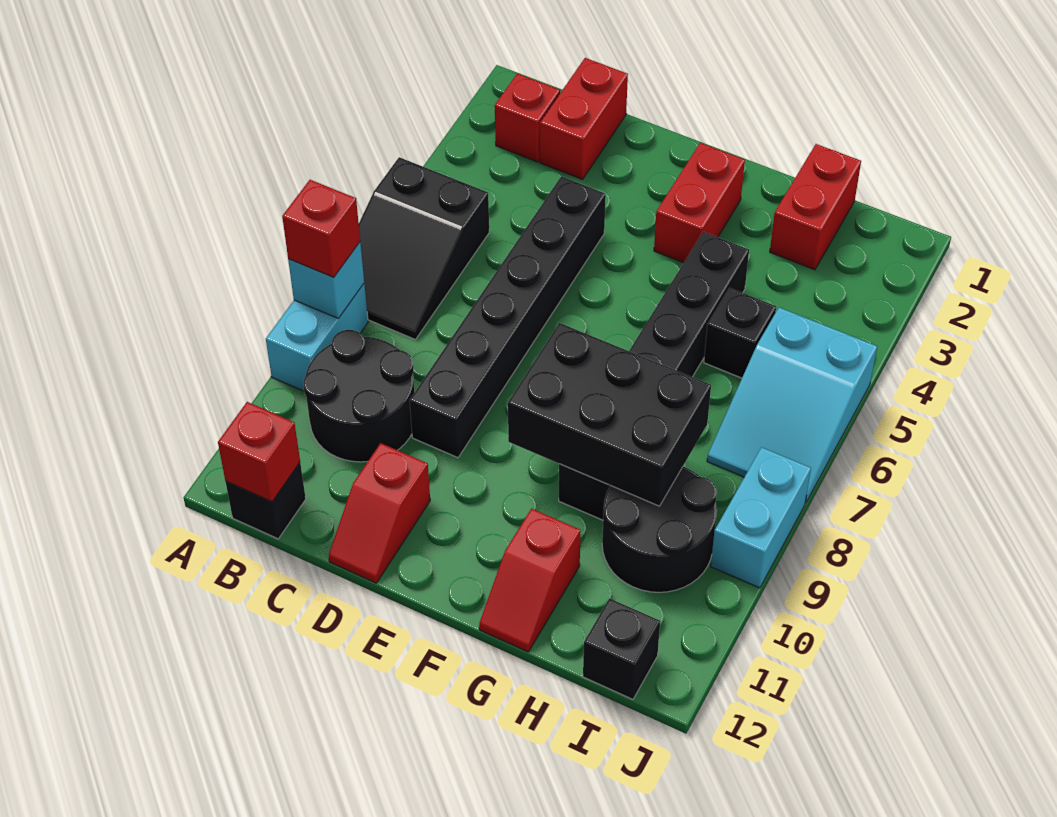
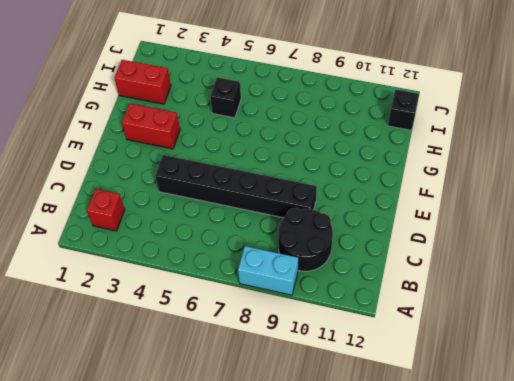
none -> black slope A5:B7 level 1 top 5
none -> black brick B12 level 1
none -> red brick C1:C2 level 1

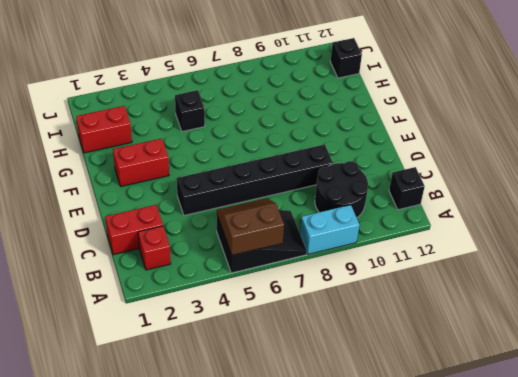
brown slope A5:B6 level 2 top A -> none
none -> red slope D11:D12 level 1 top 11
none -> black brick G4:G9 level 1
none -> red slope G11:G12 level 1 top 11

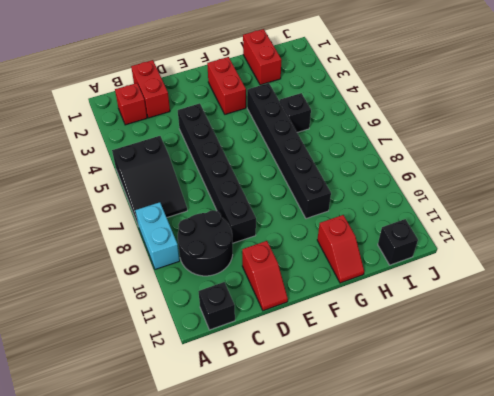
none -> black round brick H9:I10 level 1
none -> cyan slope I5:J7 level 1 top 5
none -> cyan brick J8:J9 level 1

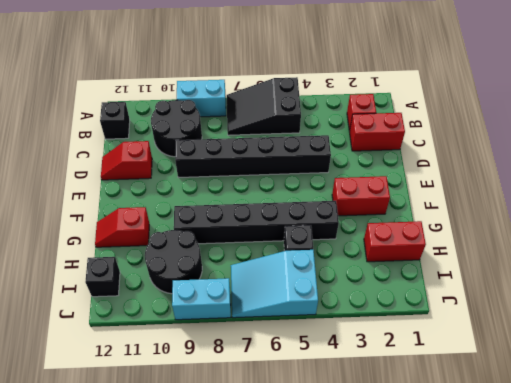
none -> cyan brick A8 level 2
none -> red brick B12 level 2
none -> black brick F8:H9 level 2

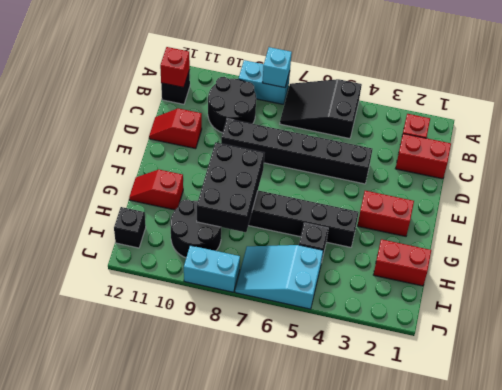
none -> red brick A8 level 3

